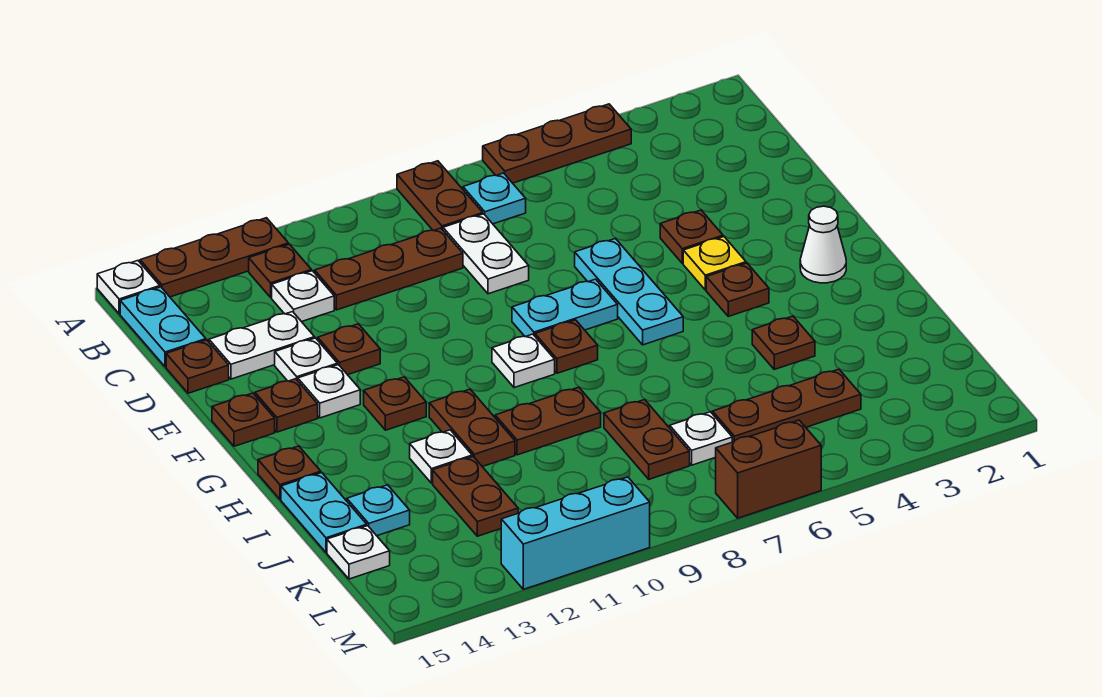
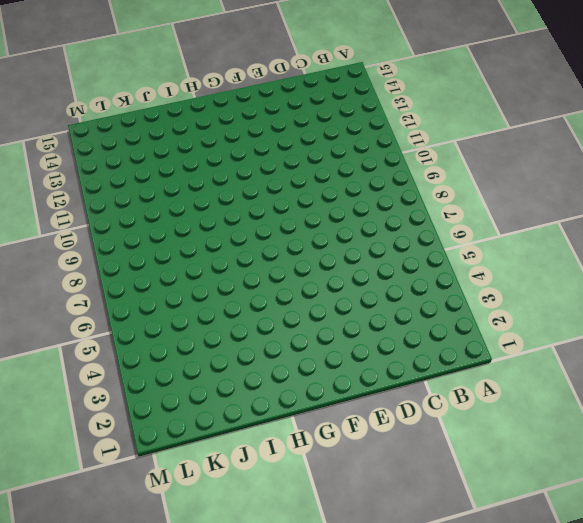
none -> brown plate A4:A6 level 1
none -> brown plate A8:B8 level 1
none -> brown plate A12:A14 level 1
none -> white plate A15 level 1

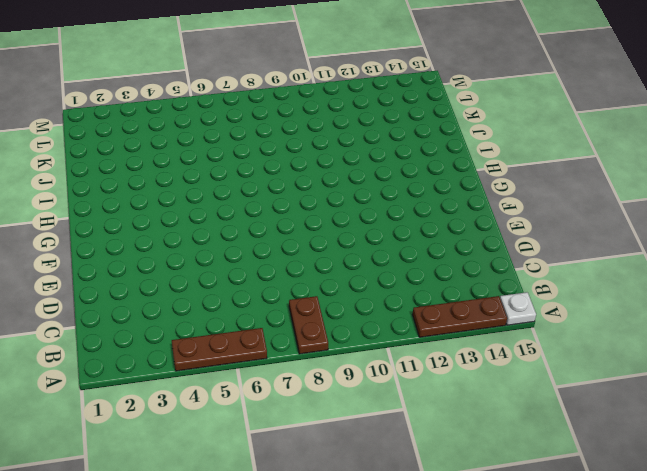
none -> cyan plate B7 level 1
none -> brown plate B12 level 1
none -> cyan plate B15:C15 level 1
none -> white plate C8:D8 level 1

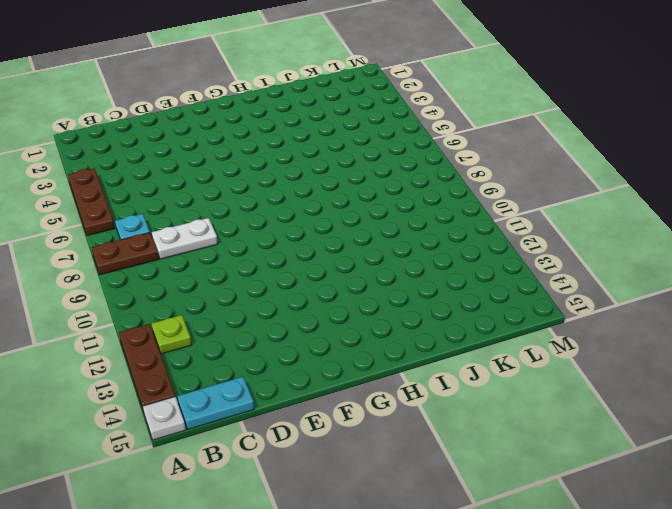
lime plate B12 level 1 -> brown plate B12 level 1
none -> brown plate C9:C11 level 1
none -> white plate C12 level 1
none -> white plate D13:D14 level 1
none -> brown plate D15 level 1

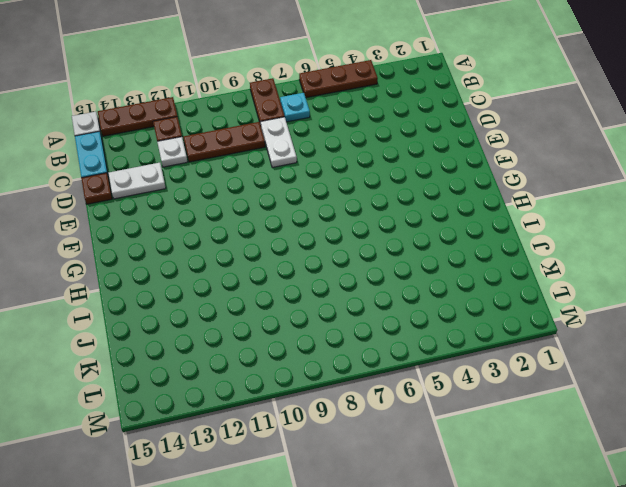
none -> brown plate E4 level 1
none -> cyan plate E6:G6 level 1
none -> brown plate E12 level 1
none -> white plate E13 level 1

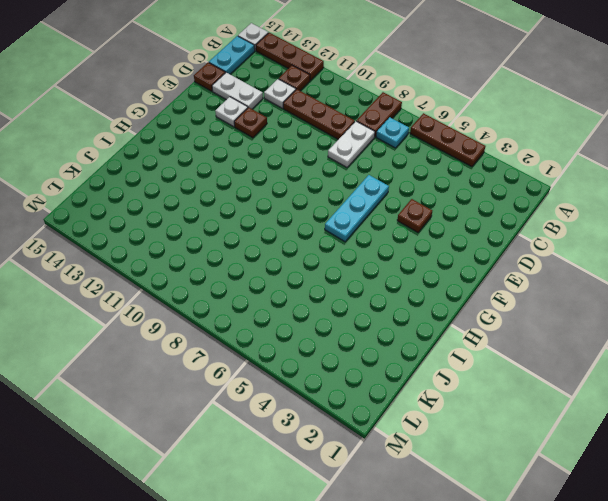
none -> yellow plate F4 level 1
none -> cyan plate F7:F8 level 1
none -> white plate F13 level 1
none -> brown plate F14 level 1

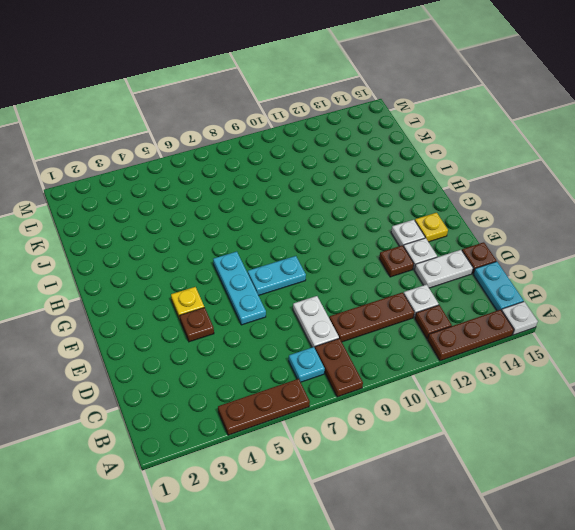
yellow plate F14 level 1 -> brown plate F14 level 1
none -> brown plate F15 level 1
none -> white cone G2 level 1
none -> brown plate G4 level 1
none -> brown plate G8 level 1

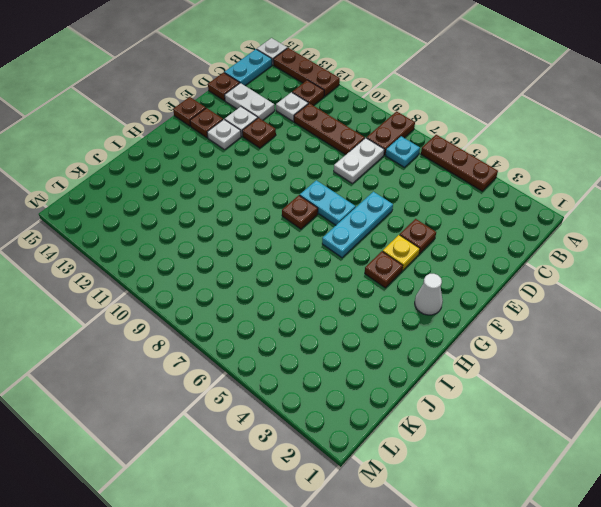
none -> white plate G9 level 1
none -> brown plate G12 level 1
none -> brown plate H11:I11 level 1
none -> brown plate H15 level 1

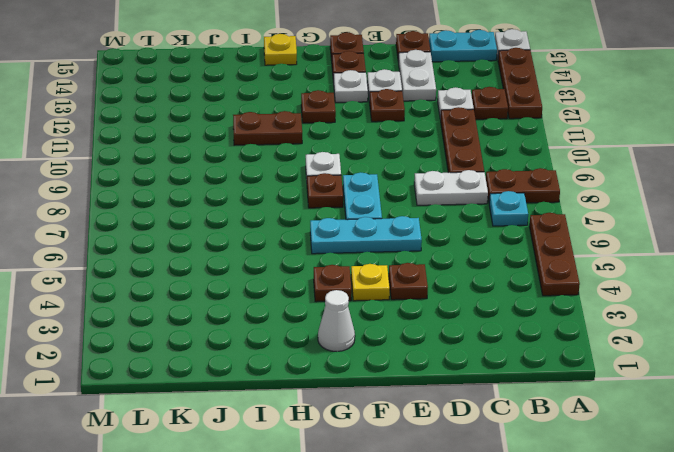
yellow plate H15 level 1 -> brown plate H15 level 1
none -> brown plate I4 level 1
none -> brown plate I9:I10 level 1
none -> white plate I12 level 1
none -> cyan plate I15:J15 level 1

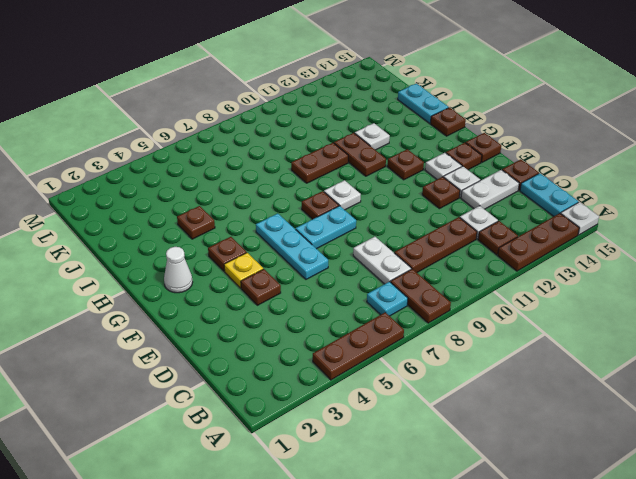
none -> brown plate J8:K8 level 1
none -> brown plate J12:K12 level 1
none -> cyan plate J14 level 1
none -> brown plate K4:K6 level 1

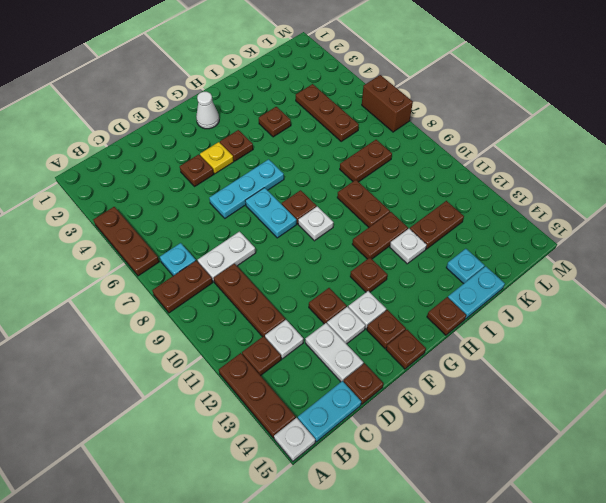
none -> white plate K7 level 1
none -> white plate K15 level 1
none -> cyan brick M10:M12 level 1

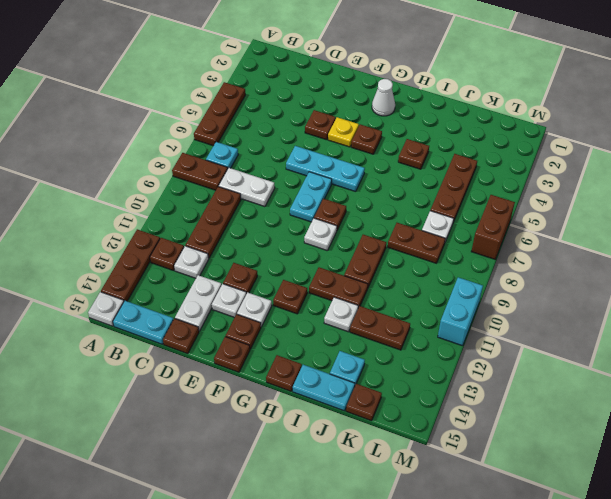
brown plate K15 level 1 -> white plate K15 level 1
cyan brick M10:M11 level 1 -> cyan brick M10:M12 level 1

